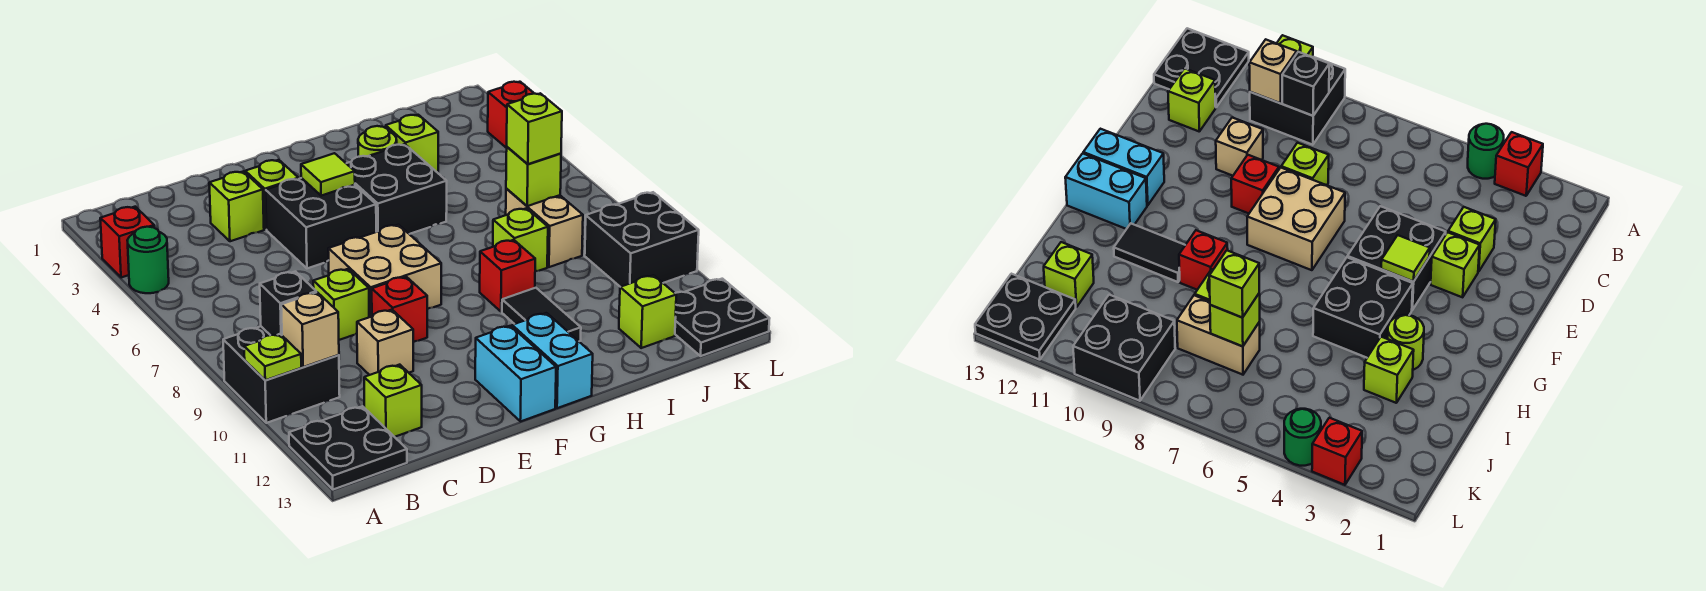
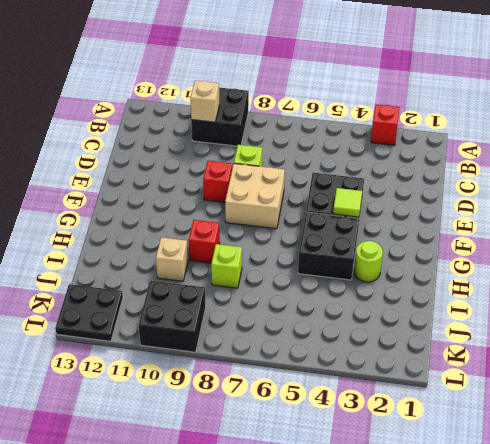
tan brick I10 level 1 -> tan brick D10 level 1
none -> green round brick A4 level 1
none -> black plate A12:B13 level 1
none -> lime brick C12 level 1
none -> lime brick D3 level 1

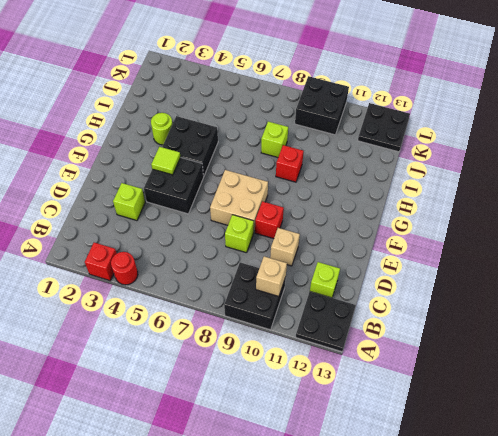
red round brick A4 level 1 -> green round brick A4 level 1
none -> lime brick E3 level 1
none -> cyan brick F12:F13 level 1
none -> cyan brick G12:G13 level 1
none -> black tile H10:H11 level 1

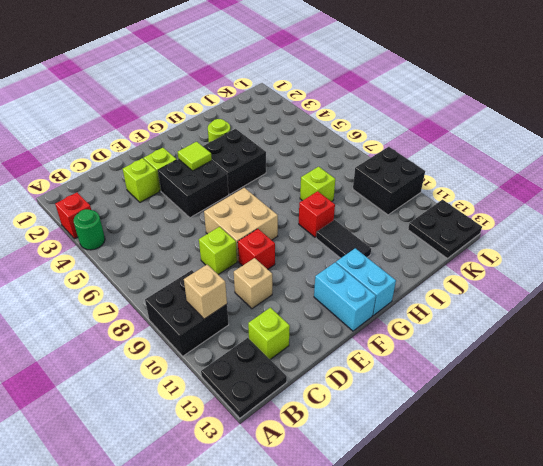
none -> lime brick I3 level 1
none -> tan brick J7:J8 level 1
none -> lime brick J12 level 1
none -> red brick L3 level 1

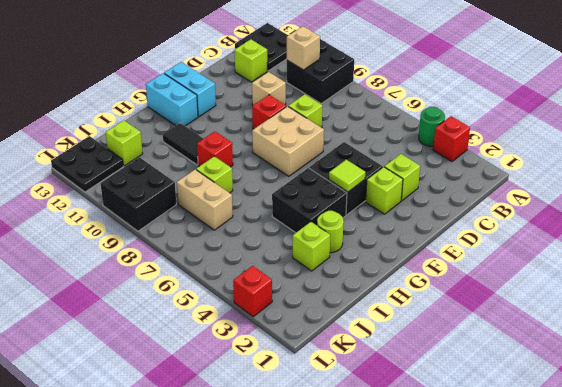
none -> green round brick L4 level 1
none -> lime plate A10 level 2
none -> black brick B9 level 2
none -> lime brick J7 level 2

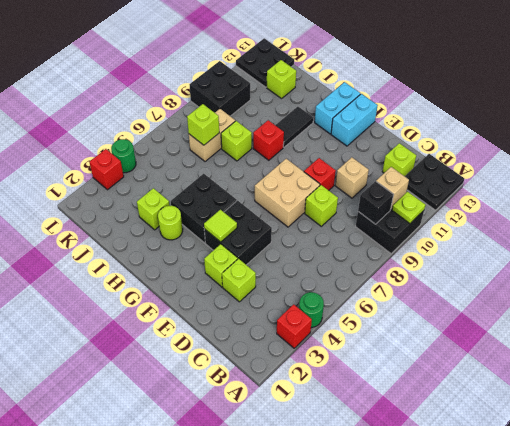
none -> lime brick J7 level 3

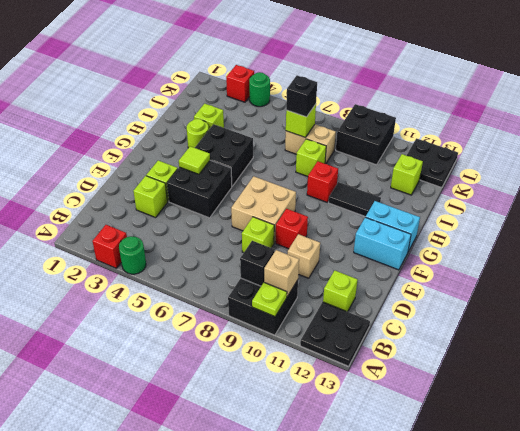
black brick J7 level 3 -> lime brick J7 level 3

